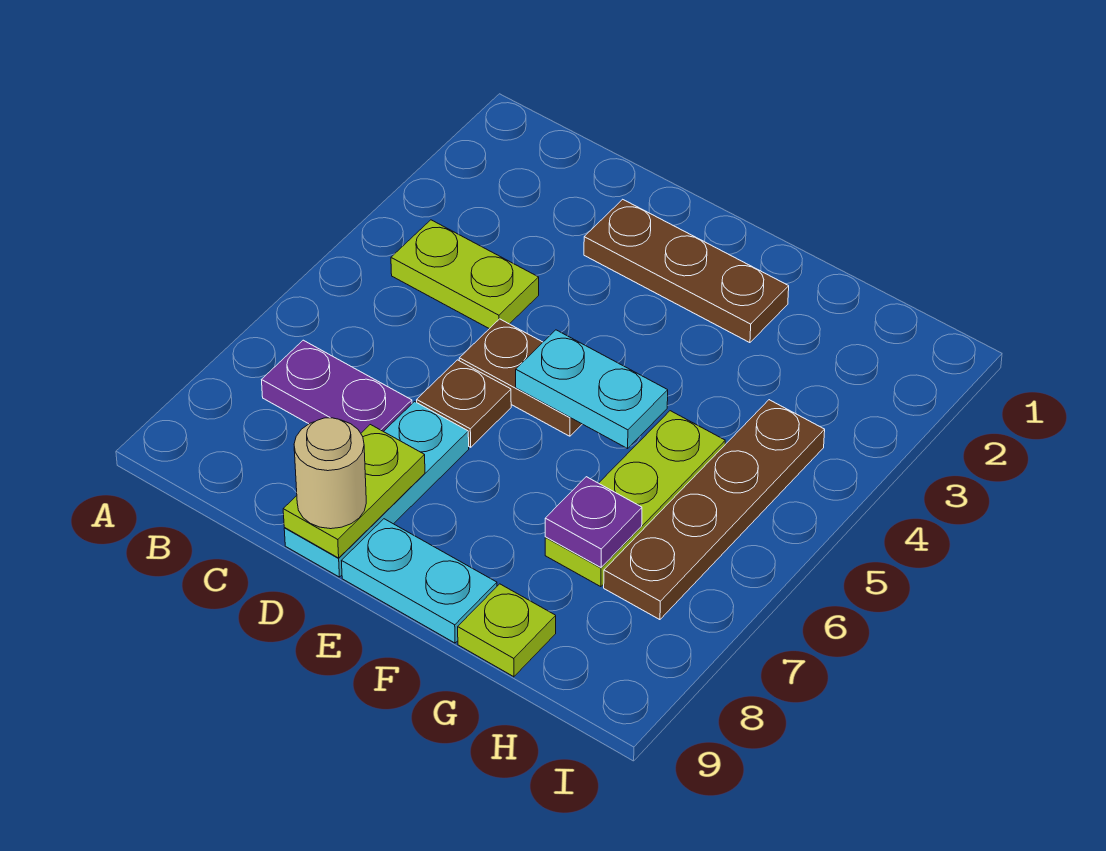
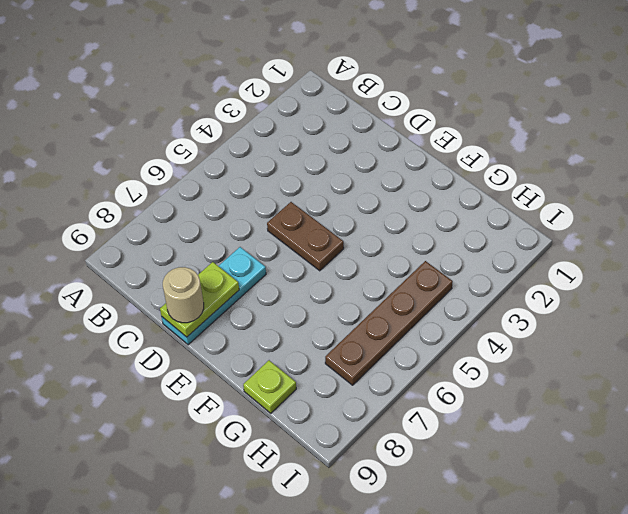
none -> lime plate B4:C4 level 1
none -> purple plate B7:C7 level 1
none -> brown plate D2:F2 level 1

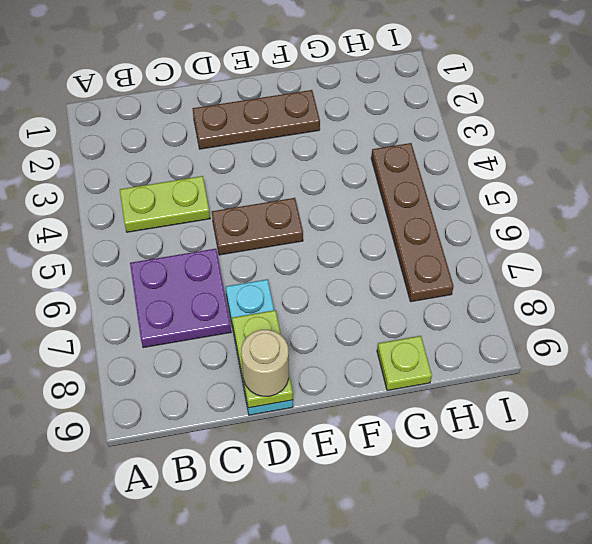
purple plate B6:C7 level 1 -> purple plate B7:C7 level 1
none -> brown plate D6 level 1
none -> cyan plate E9:F9 level 1
none -> lime plate G5:G7 level 1

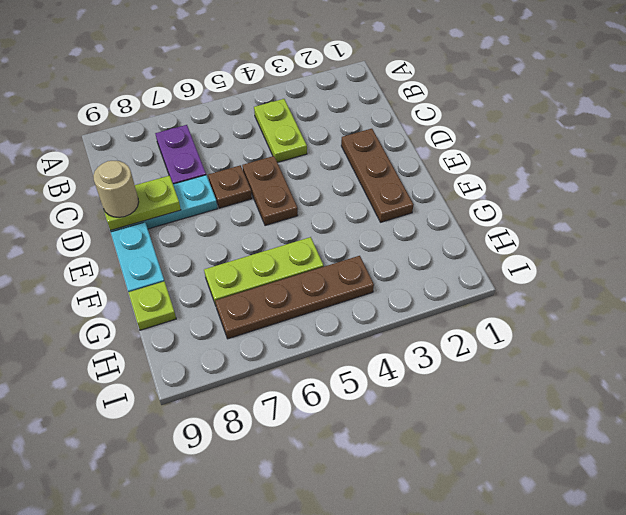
none -> cyan plate E5:F5 level 2
none -> purple plate G7 level 2

